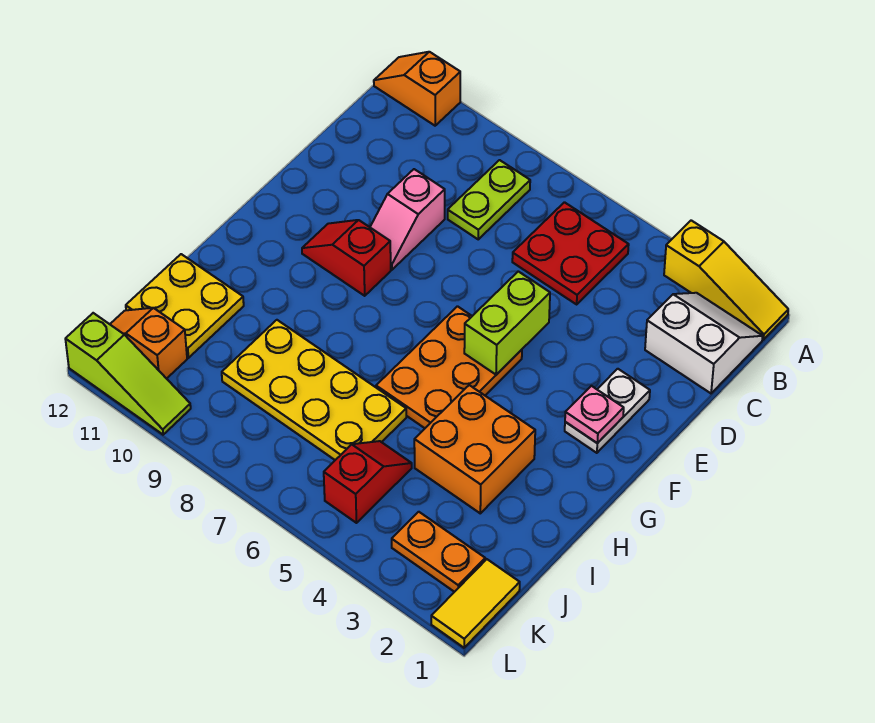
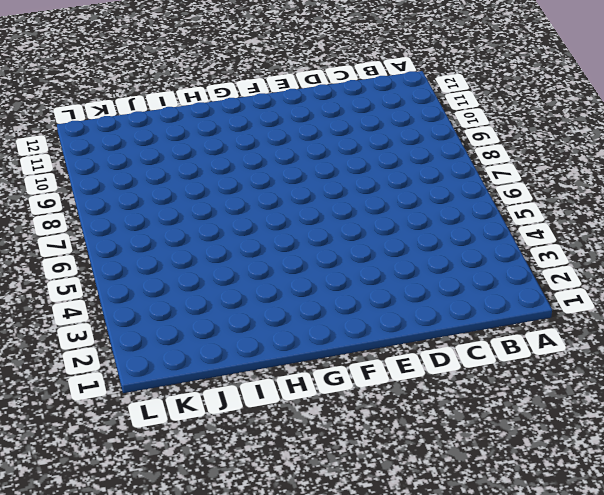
none -> yellow slope A1:A3 level 1 top 3
none -> orange slope A11:A12 level 1 top 11
none -> white slope B1:C2 level 1 top C

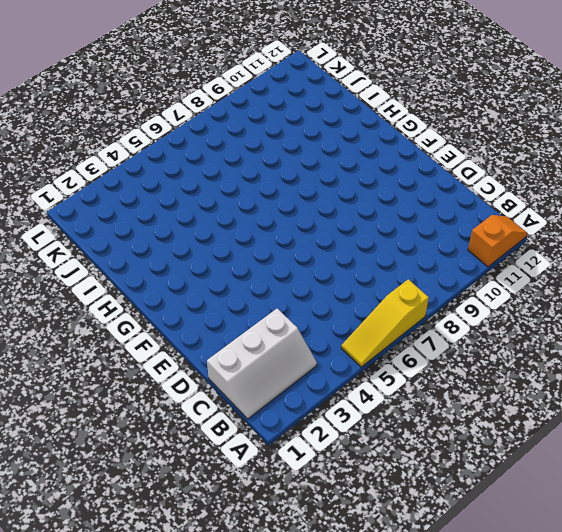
yellow slope A5:A7 level 1 top 7 -> yellow slope A1:A3 level 1 top 3
white slope B1:C3 level 1 top C -> white slope B1:C2 level 1 top C
none -> red plate B5:C6 level 1
none -> lime plate B8:C8 level 1
none -> pink slope D9:E9 level 1 top D

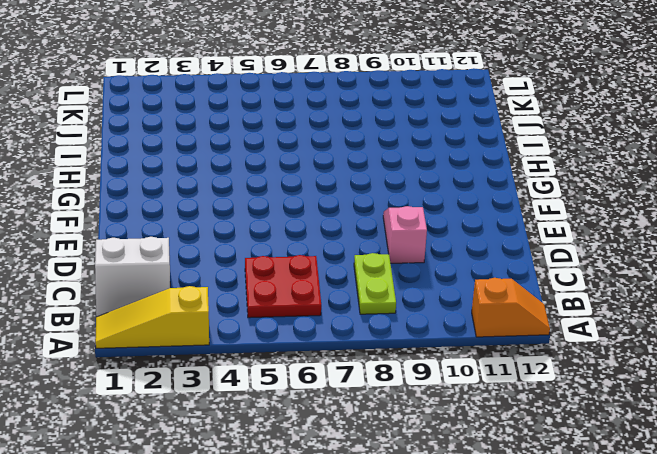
none -> white plate E2:F2 level 1
none -> orange plate F5:H6 level 1
none -> red slope F9:F10 level 1 top 9

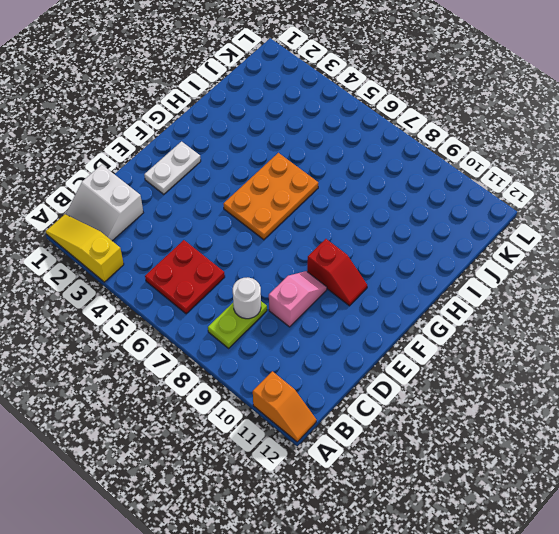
white round brick C8 level 2 -> none
none -> orange brick H3:I4 level 1
none -> yellow plate I6:J9 level 1
none -> yellow plate I11:J12 level 1

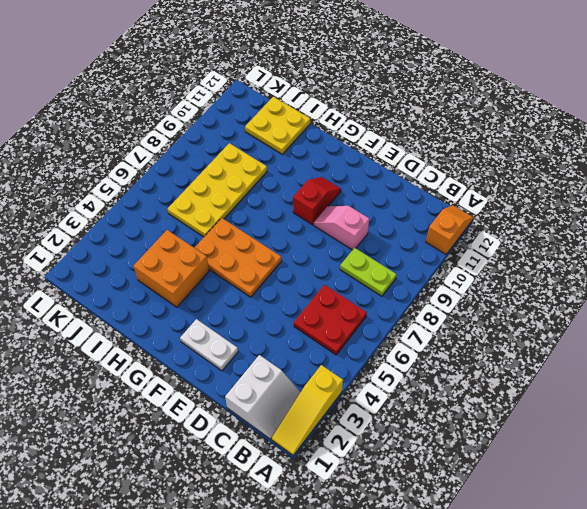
none -> red slope J5:K5 level 1 top K
none -> yellow tile K1:L1 level 1
none -> orange plate K2:K3 level 1

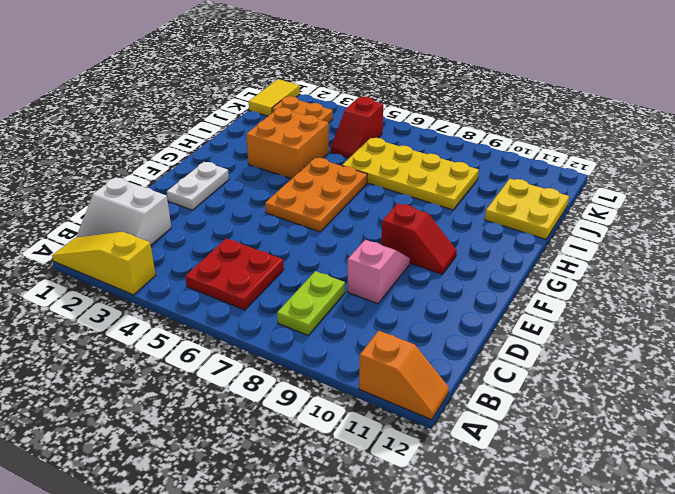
none -> orange slope K11:K12 level 1 top 11
none -> lime slope L10:L12 level 1 top 12
none -> lime brick E5:F5 level 2

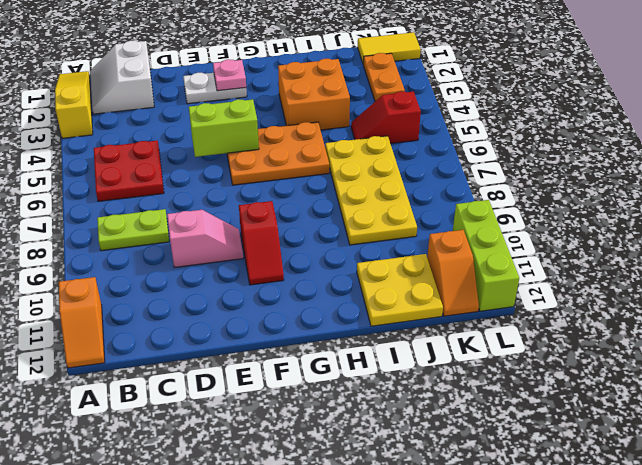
lime brick L10:L12 level 1 -> lime slope L10:L12 level 1 top 12

